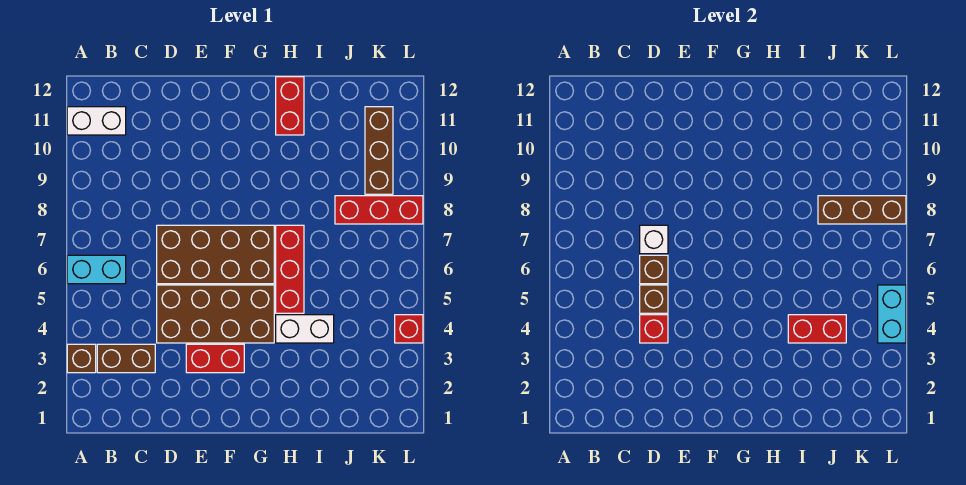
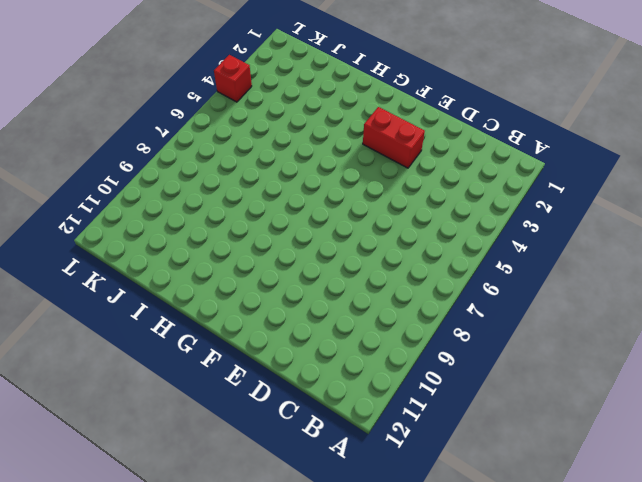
none -> brown brick A3 level 1
none -> cyan brick A6:B6 level 1
none -> white brick A11:B11 level 1

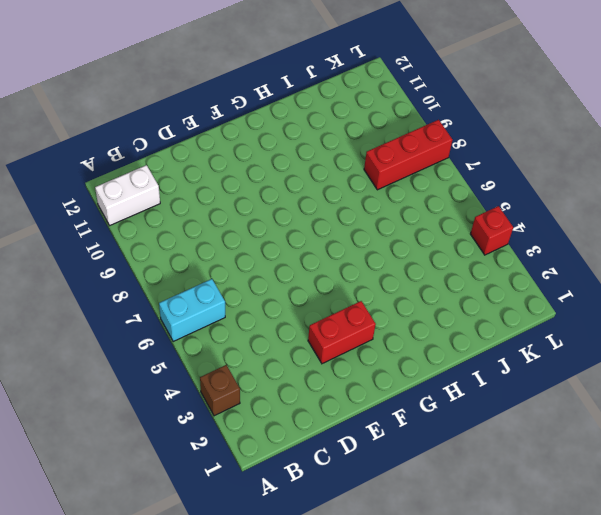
none -> brown brick B3:C3 level 1
none -> brown brick D4:G5 level 1
none -> brown brick D6:G7 level 1

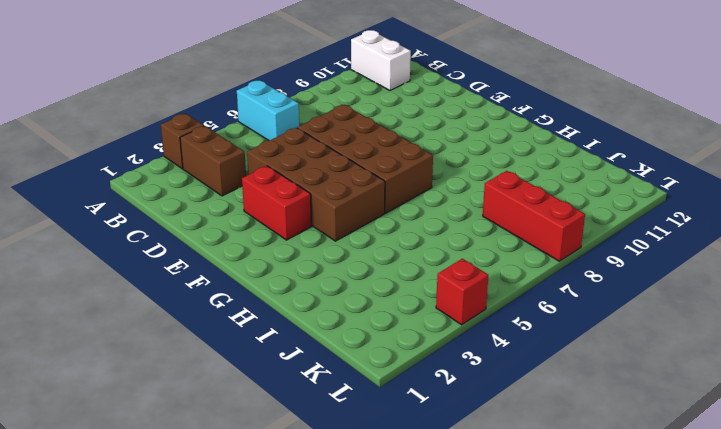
none -> white brick H4:I4 level 1
none -> red brick H5:H7 level 1
none -> red brick H11:H12 level 1

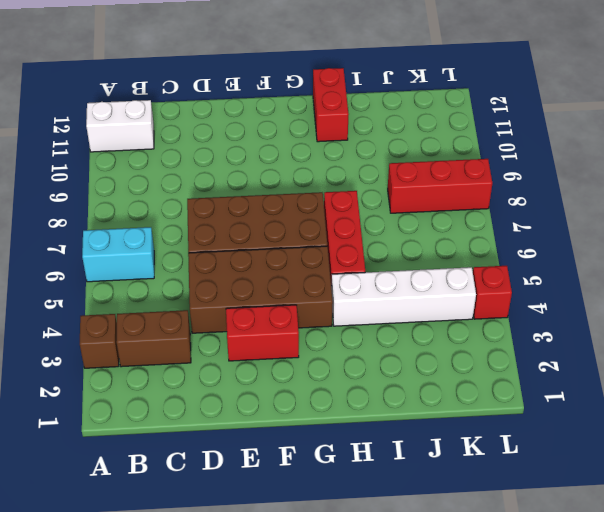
white brick H4:K4 level 1 -> white brick H4:I4 level 1
none -> brown brick K9:K11 level 1
none -> red brick D4 level 2
none -> brown brick D5 level 2

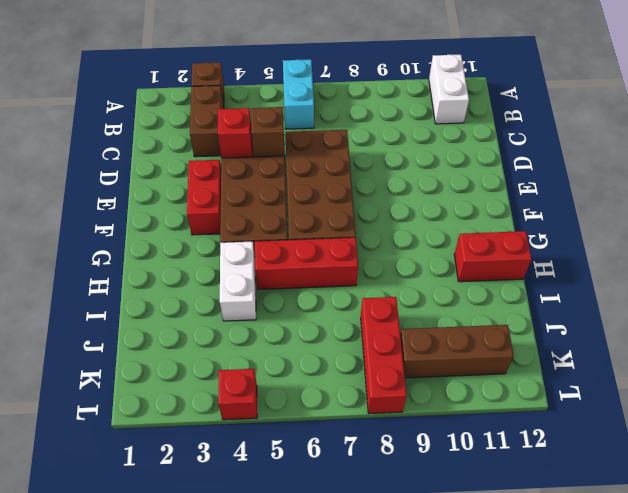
none -> brown brick D6 level 2
none -> white brick D7 level 2
none -> red brick I4:J4 level 2

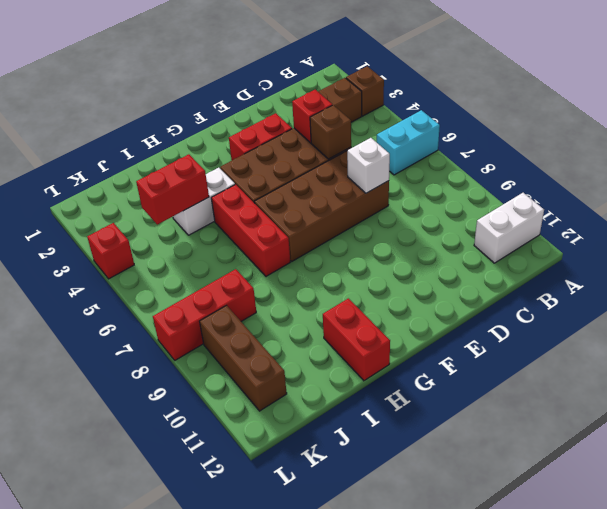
none -> brown brick D6 level 2
none -> brown brick J8:L8 level 2
none -> cyan brick L4:L5 level 2

